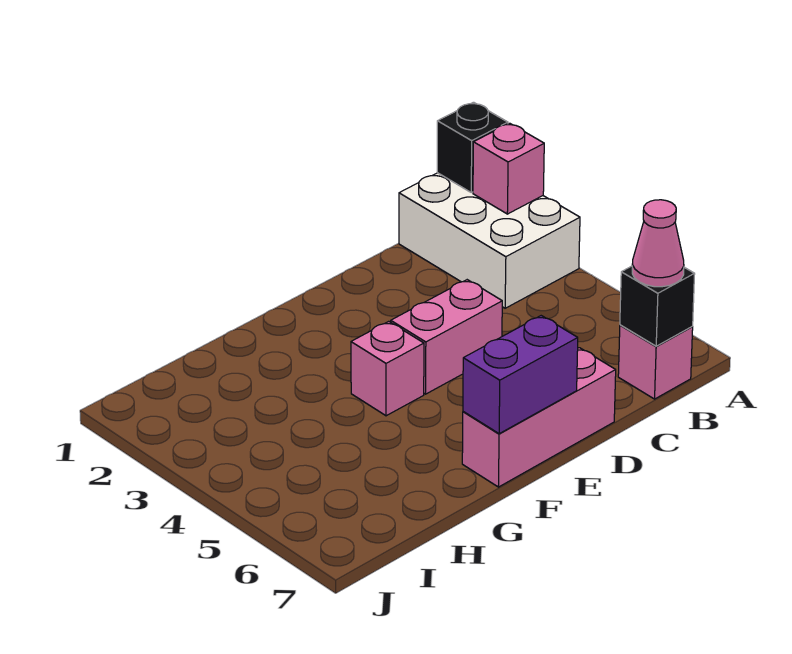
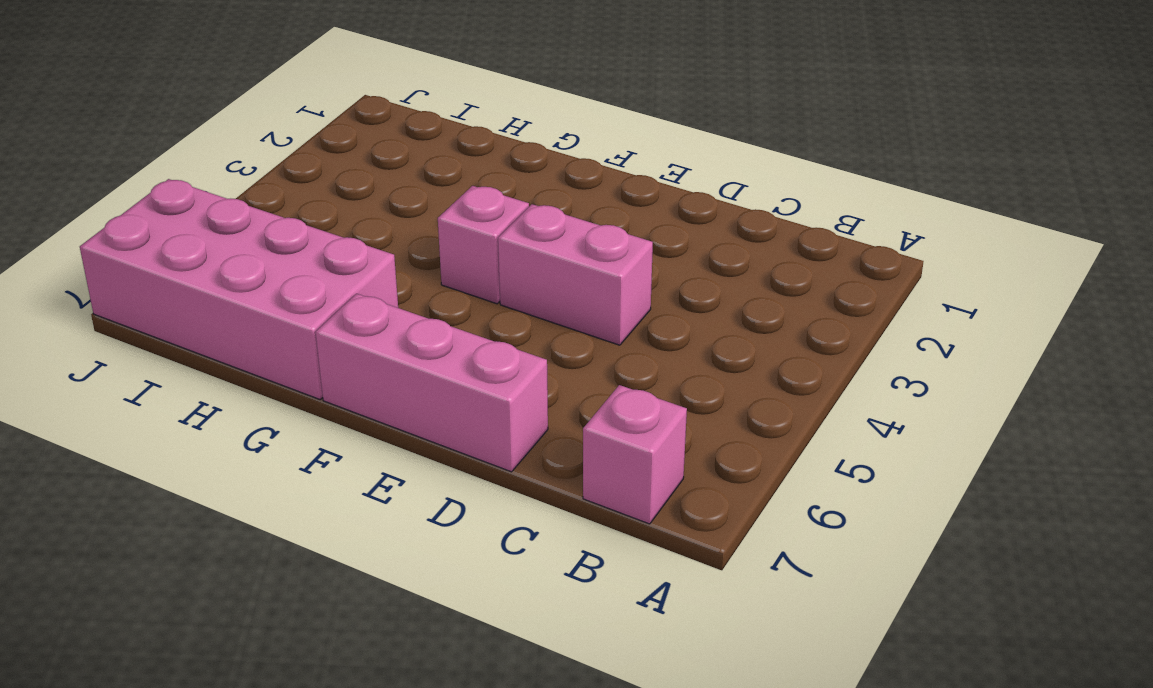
pink brick G6:J7 level 1 -> none
none -> white brick A1:B3 level 1
none -> black brick A1 level 2

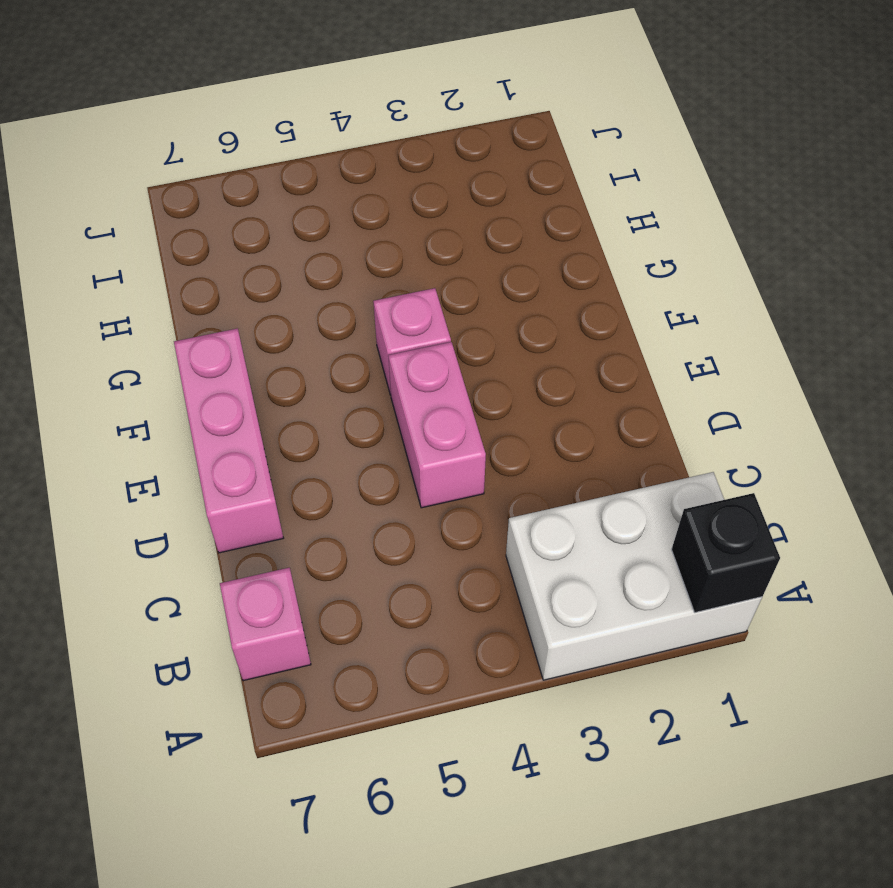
none -> pink brick A2 level 2
none -> black brick B7 level 2

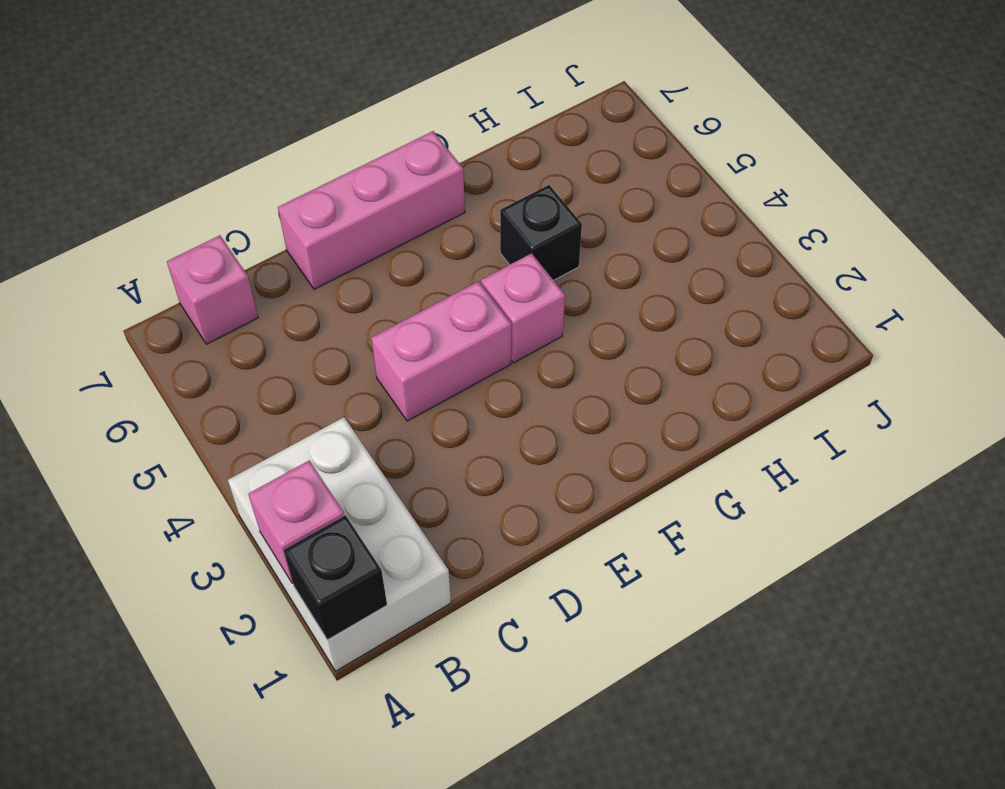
black brick G5 level 1 -> black brick B7 level 2
none -> purple brick E7:F7 level 2
none -> pink cone B7 level 3

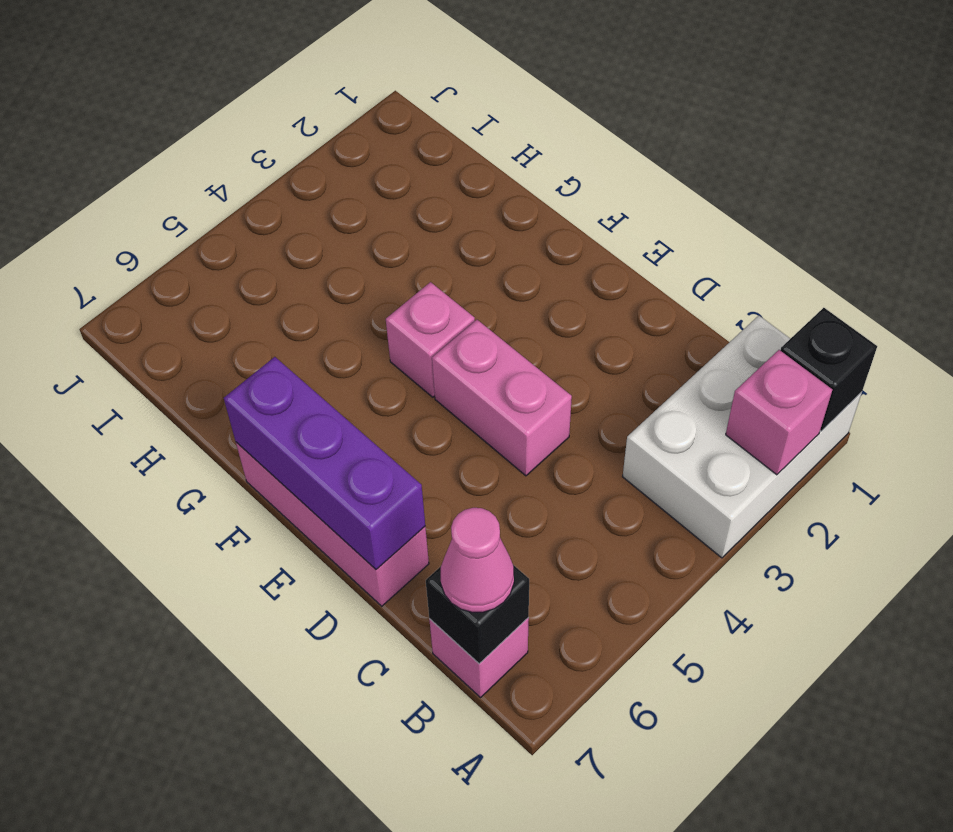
purple brick D7:F7 level 2 -> purple brick E7:F7 level 2

